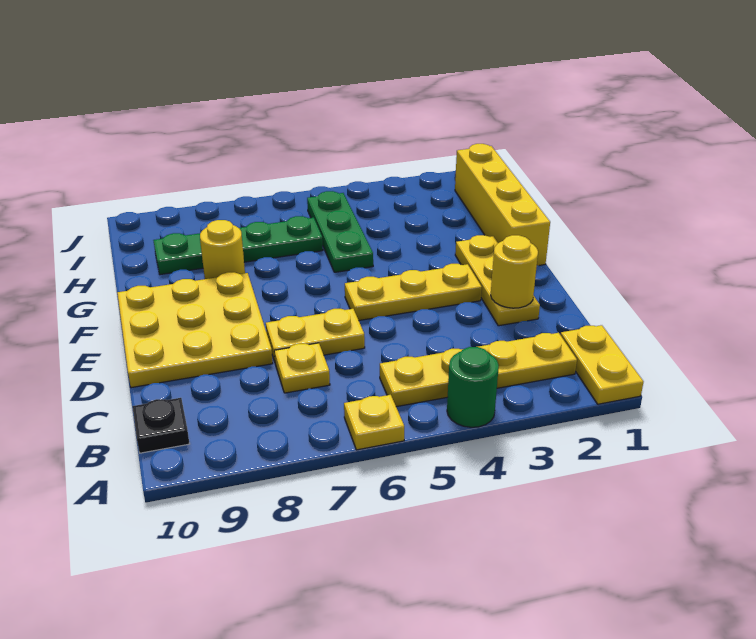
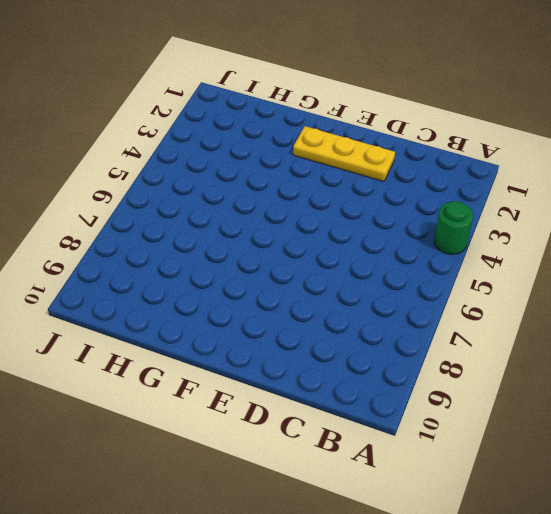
none -> yellow plate A1:B1 level 1
none -> yellow plate A6 level 1
none -> yellow plate B2:B5 level 1

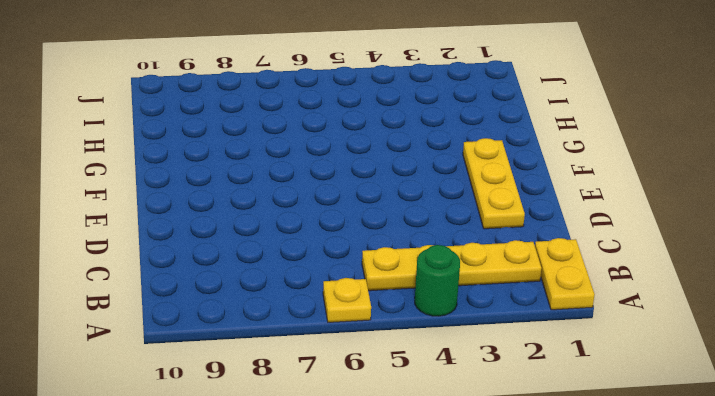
none -> black plate B10 level 1
none -> yellow plate C7 level 1
none -> yellow plate D6:D7 level 1

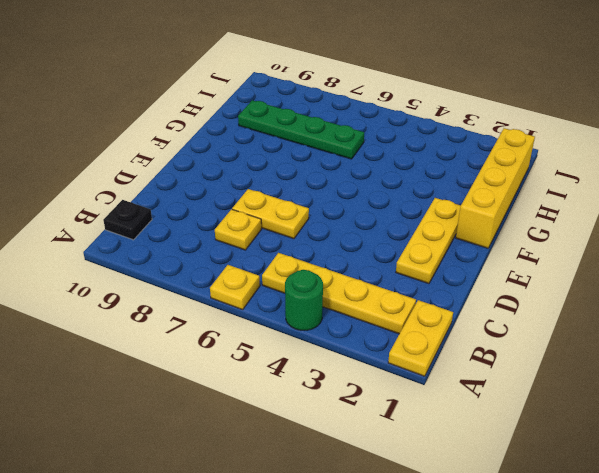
none -> yellow plate D8:F10 level 1
none -> yellow plate E3:E5 level 1
none -> green plate G5:I5 level 1

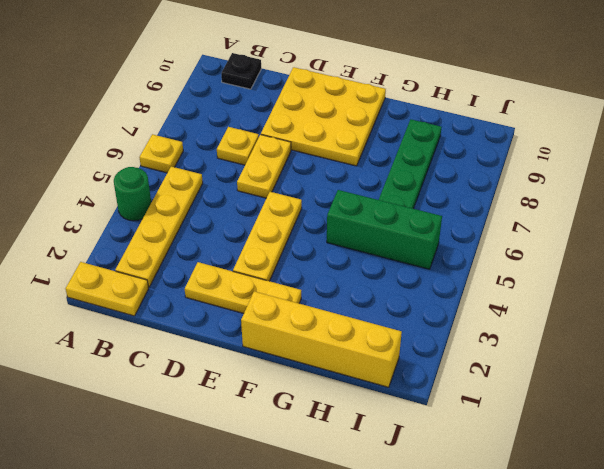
green brick G5:I5 level 1 -> green plate G5:I5 level 1
none -> yellow round brick G8 level 1
none -> yellow round brick D2 level 2

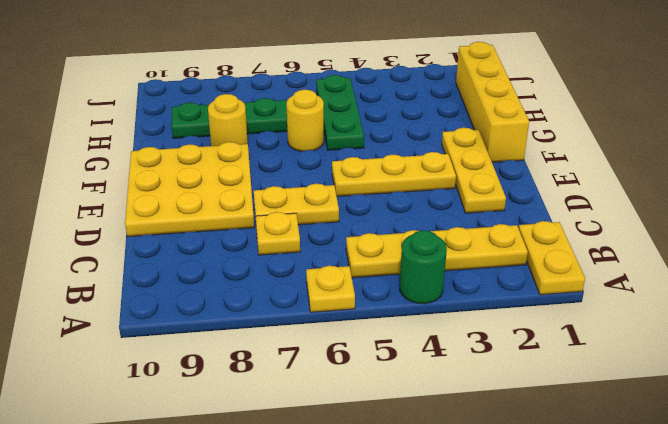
yellow round brick G6 level 1 -> yellow round brick D2 level 2
none -> black plate B10 level 1

